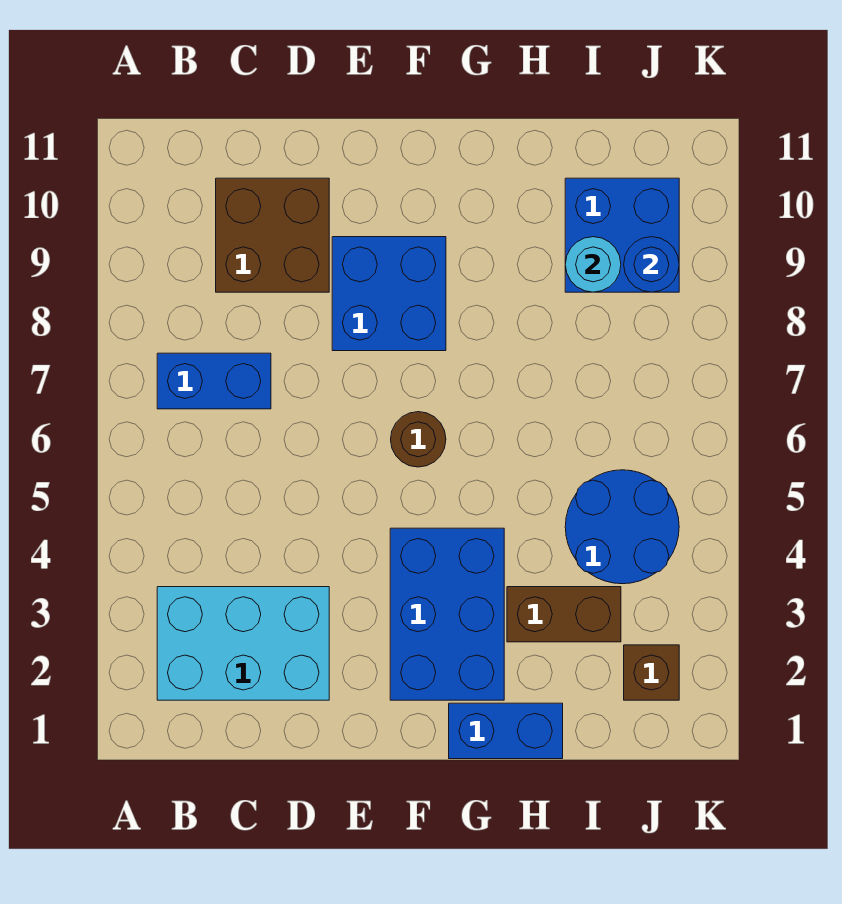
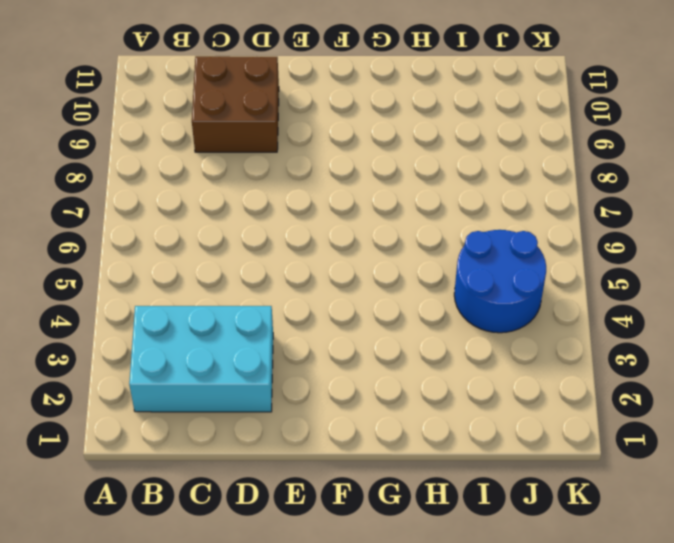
none -> blue brick B7:C7 level 1
none -> blue brick E8:F9 level 1
none -> blue brick F2:G4 level 1

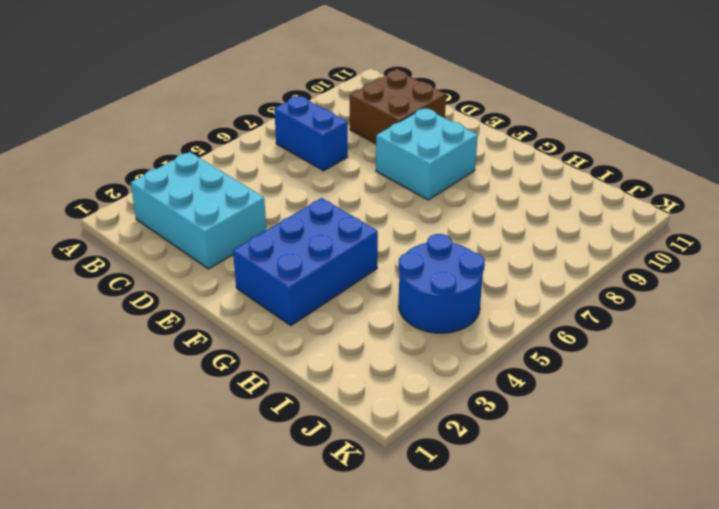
cyan brick E8:F9 level 1 -> blue brick E8:F9 level 1
none -> brown round brick F6 level 1
none -> blue brick G1:H1 level 1
none -> brown brick H3:I3 level 1

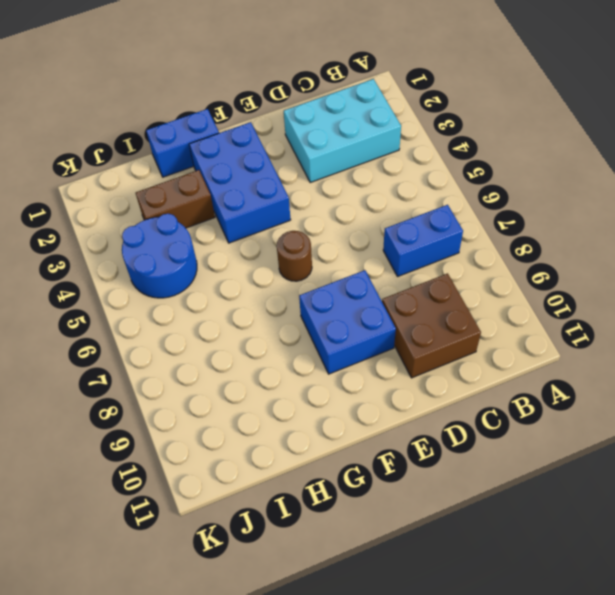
none -> blue brick I9:J10 level 1
none -> brown brick J2 level 1
none -> cyan round brick I9 level 2

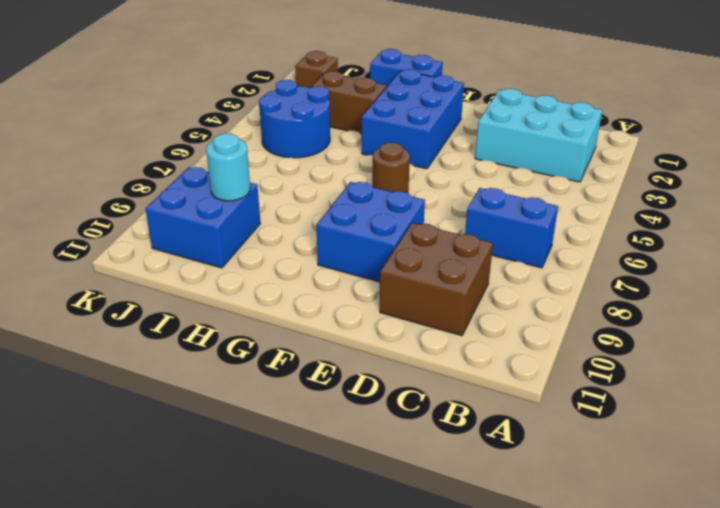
none -> blue round brick J9 level 2

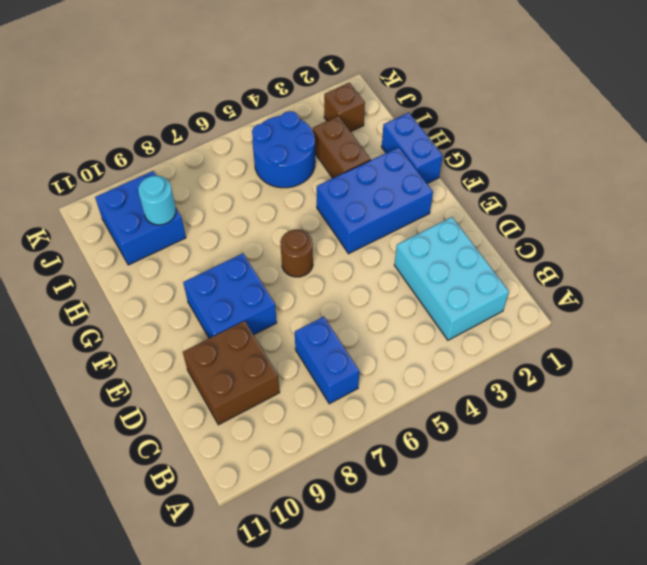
none -> blue round brick J9 level 2

